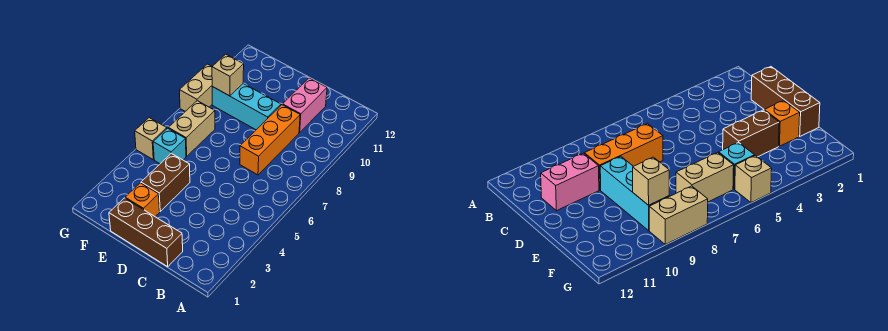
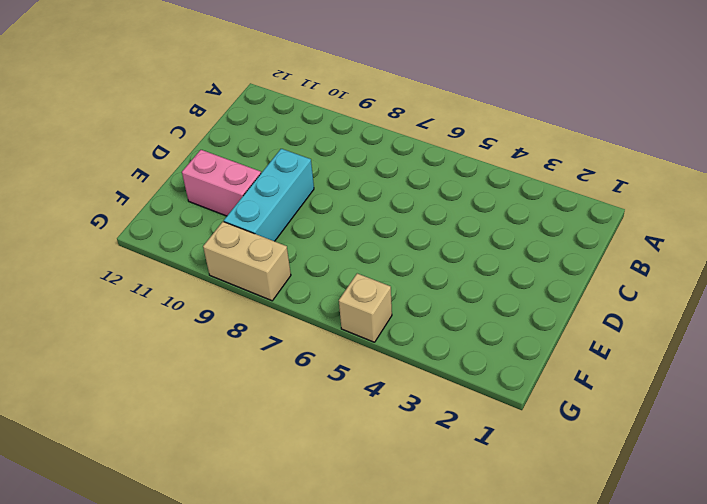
pink brick E10:E11 level 1 -> pink brick C10:C11 level 1
none -> brown brick C1:E1 level 1
none -> orange brick C7:C9 level 1

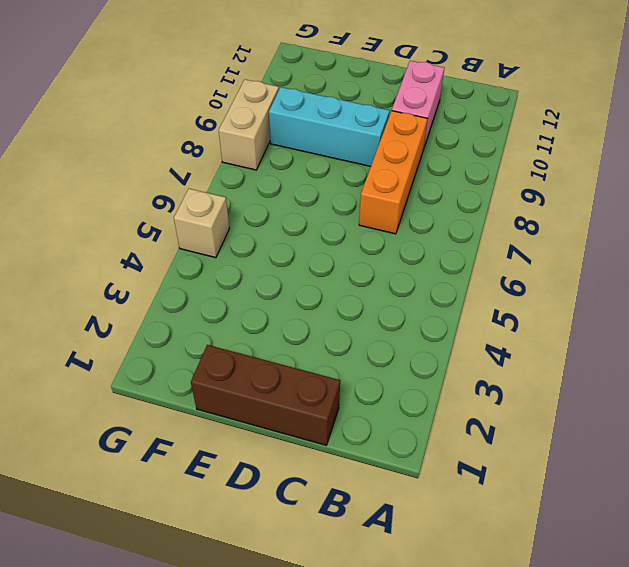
none -> orange brick E2 level 1
none -> brown brick E3:E4 level 1

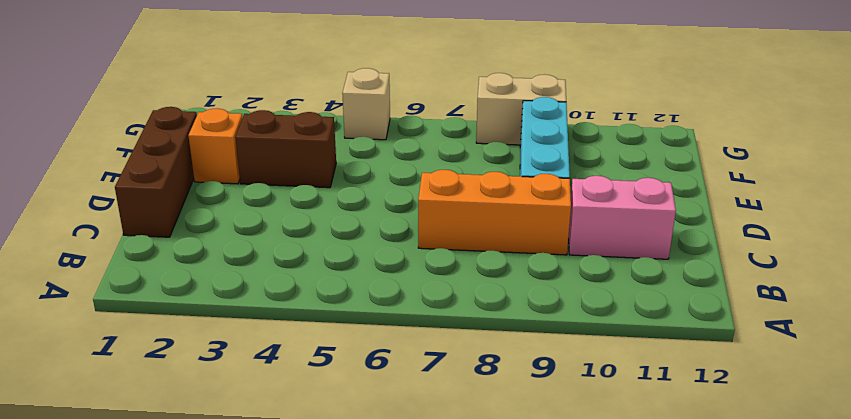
none -> cyan brick F5 level 1
none -> tan brick F6:F7 level 1

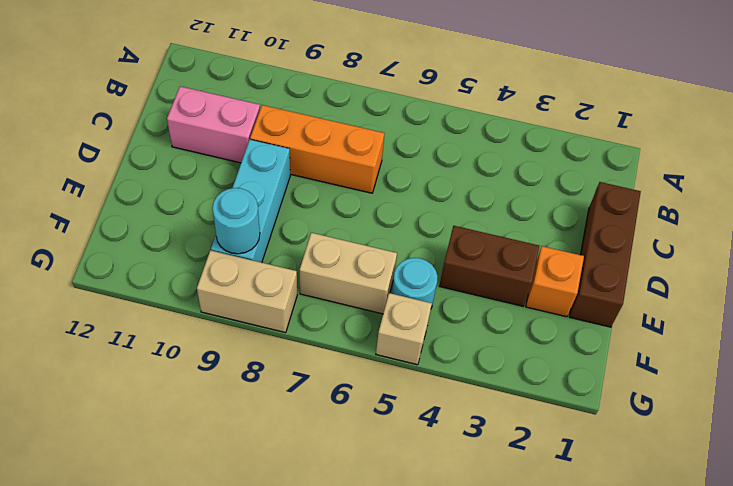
cyan round brick F5 level 1 -> cyan brick F5 level 1
cyan round brick F9 level 2 -> tan brick F9 level 2

